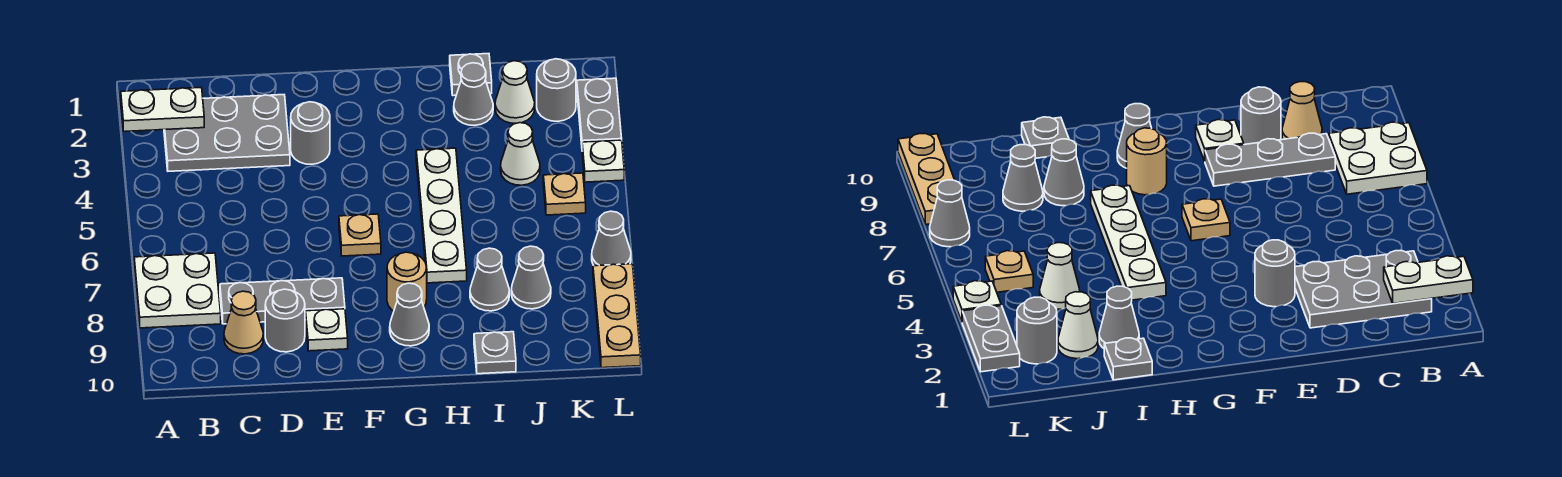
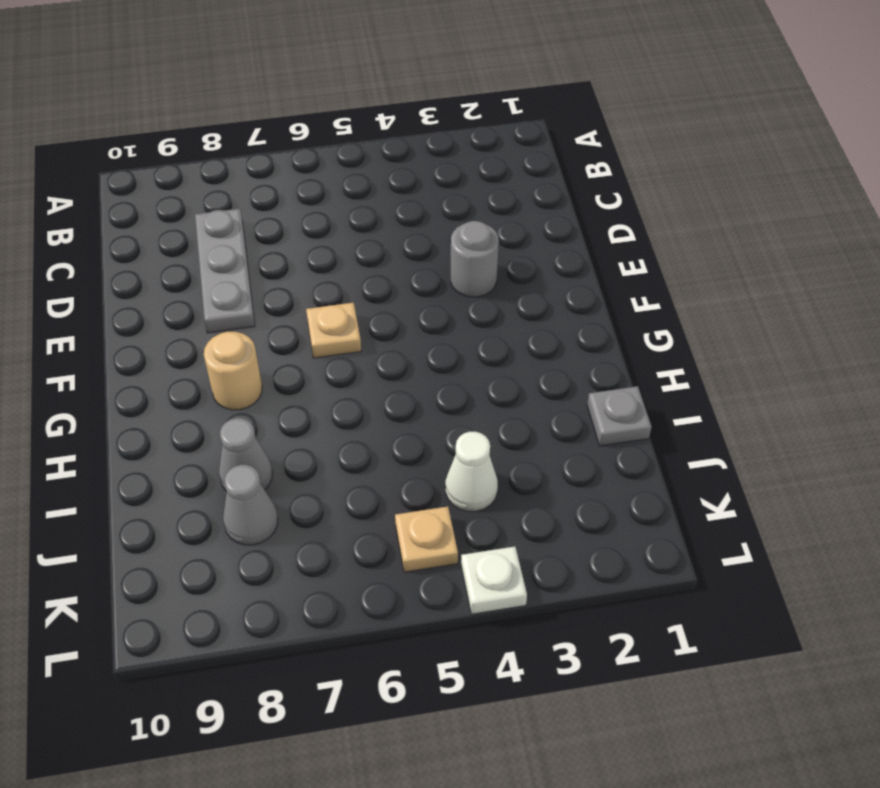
none -> white plate A7:B8 level 1
none -> grey plate B2:D3 level 1
none -> tan cone C9 level 1

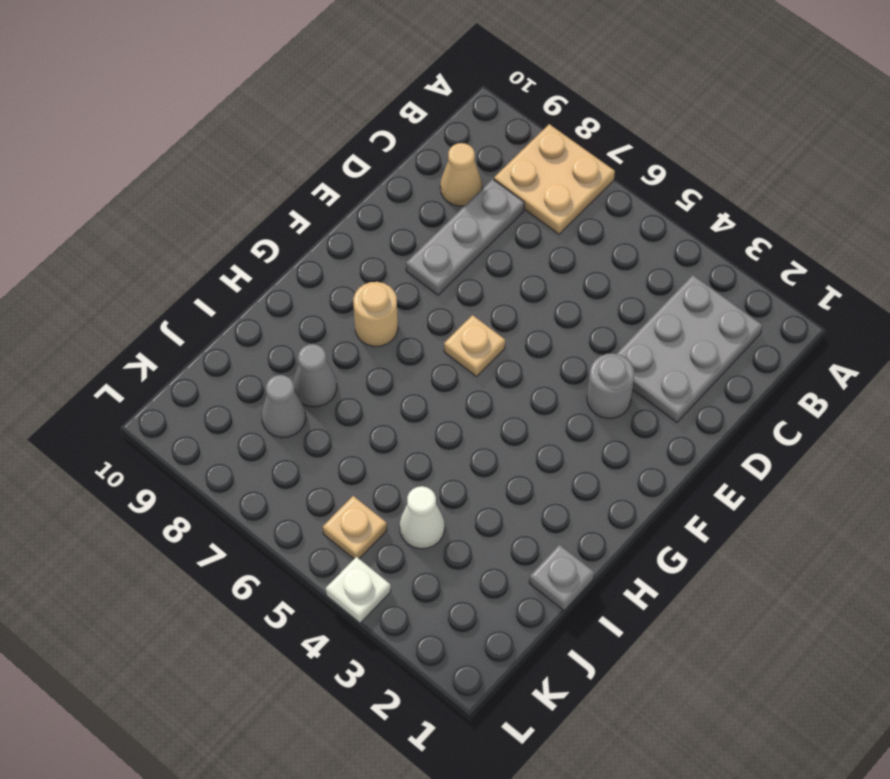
tan plate A7:B8 level 1 -> white plate A7:B8 level 1
none -> grey round brick D9 level 1
none -> white plate E9 level 1
none -> grey cone G9 level 1

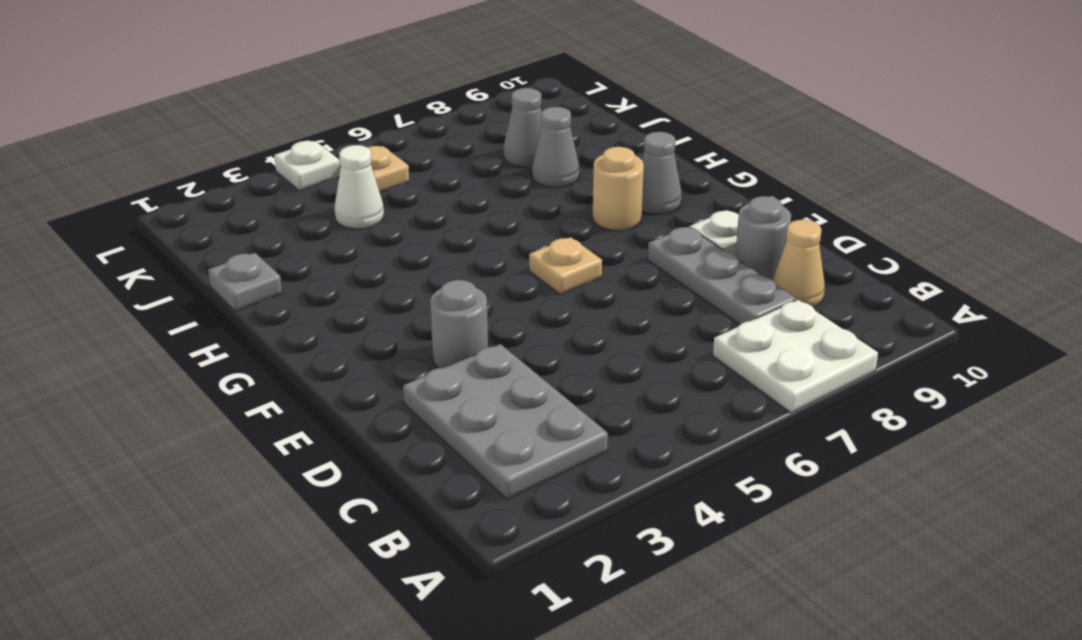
none -> white plate H4:H7 level 1
none -> grey cone I2 level 1
none -> grey plate I10 level 1

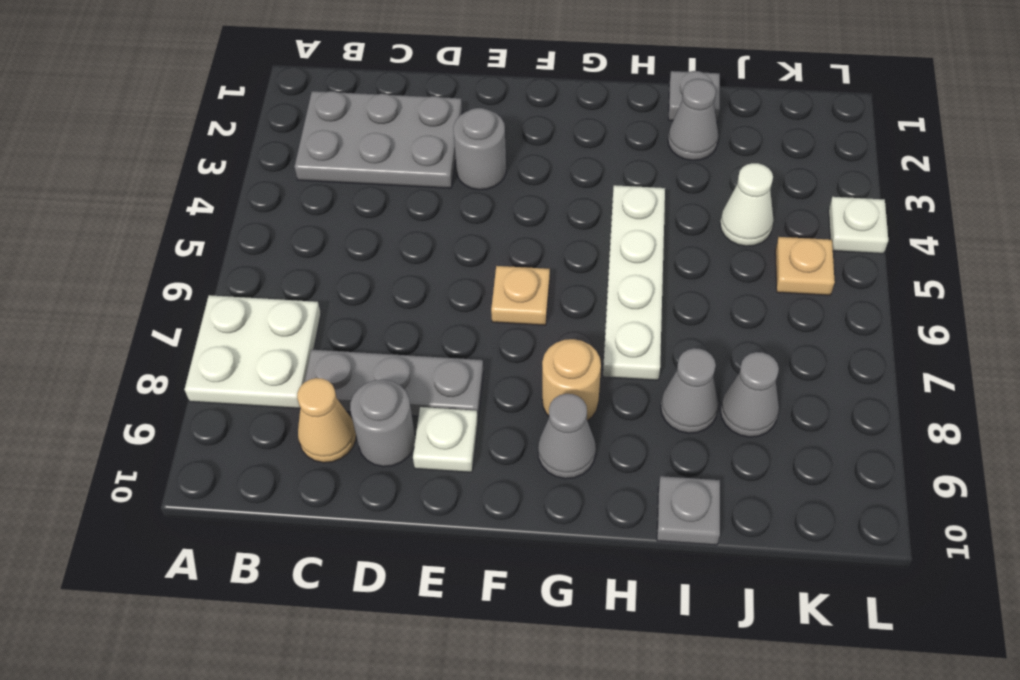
none -> white cone J2 level 1
none -> grey round brick K2 level 1
none -> grey plate L2:L3 level 1

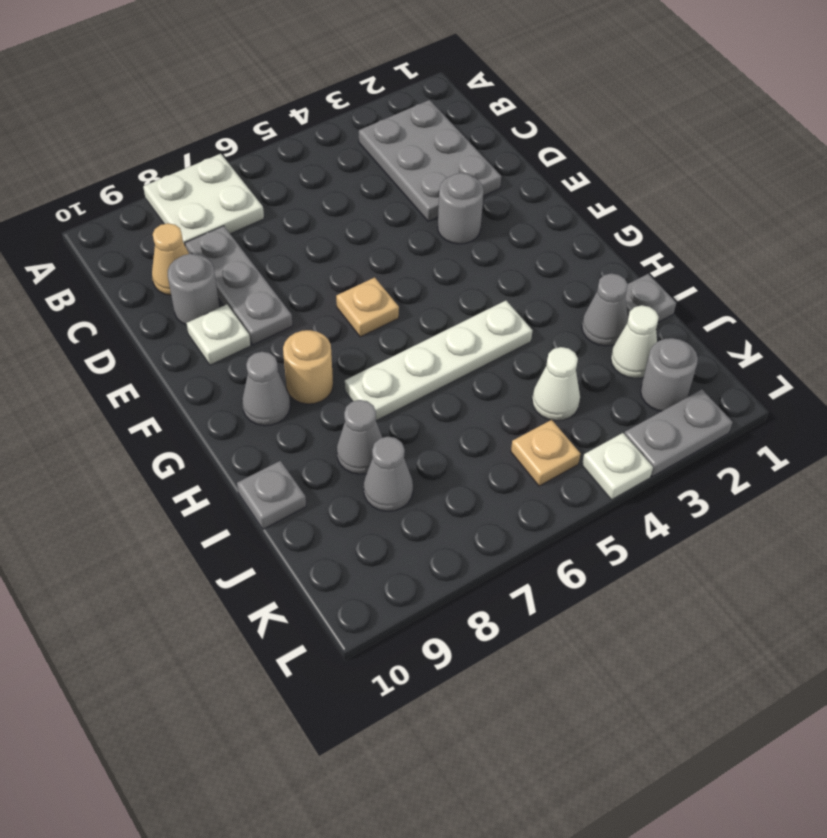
none -> grey cone L7 level 1
none -> tan plate L8:L10 level 1
none -> white plate A2:B2 level 2

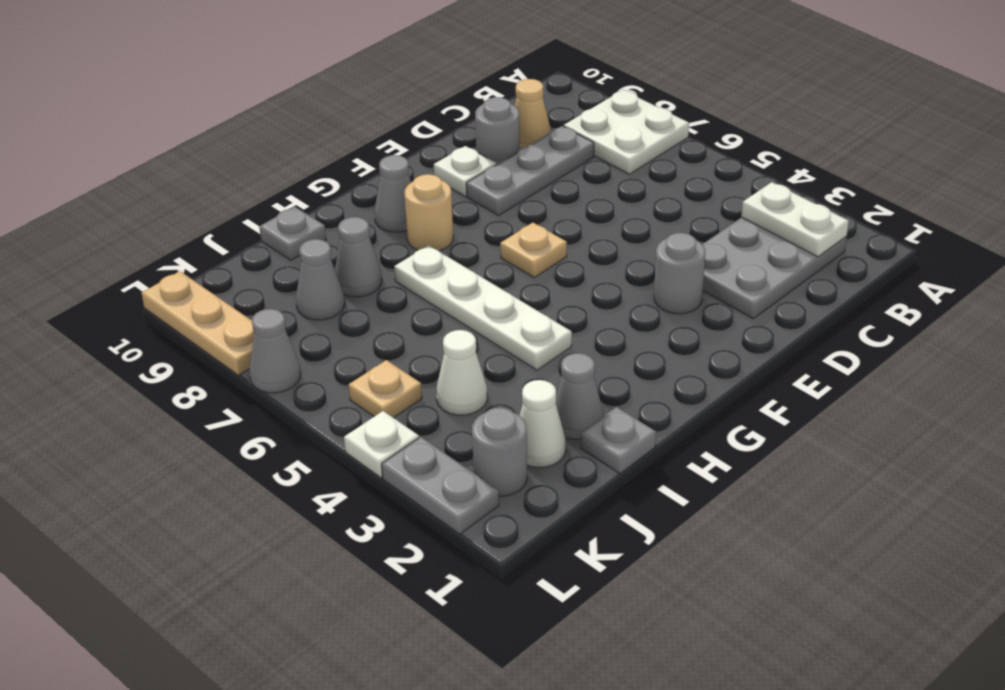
white plate B2:B3 level 2 -> white plate A2:B2 level 2

